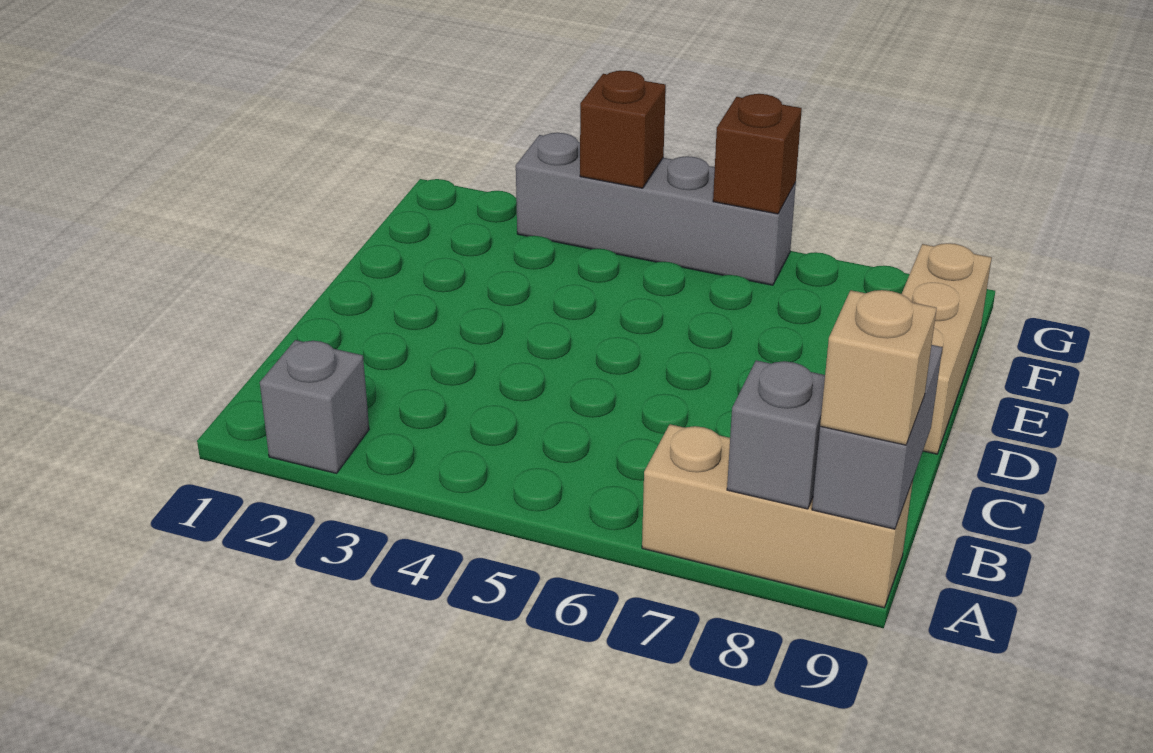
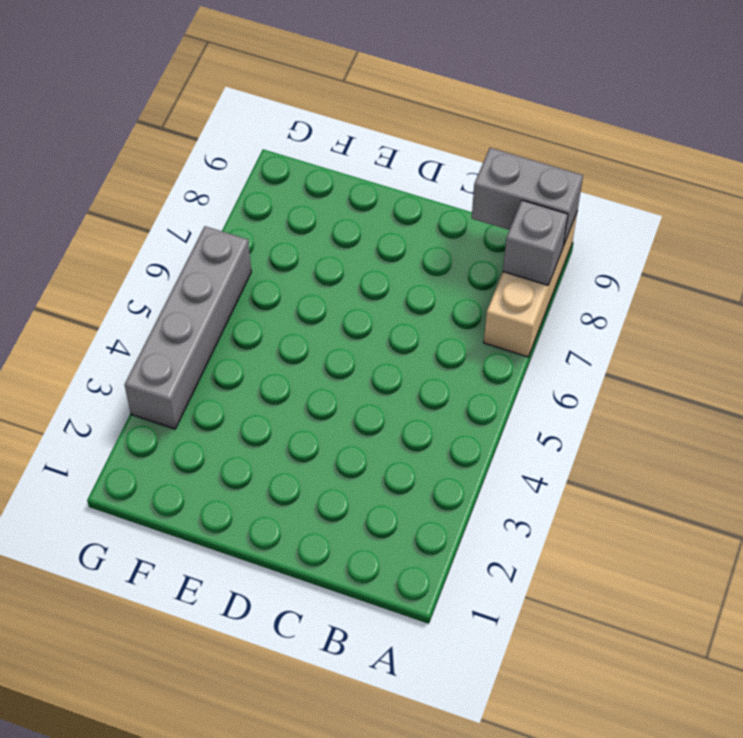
none -> grey brick A2 level 1
none -> tan brick D9:F9 level 1

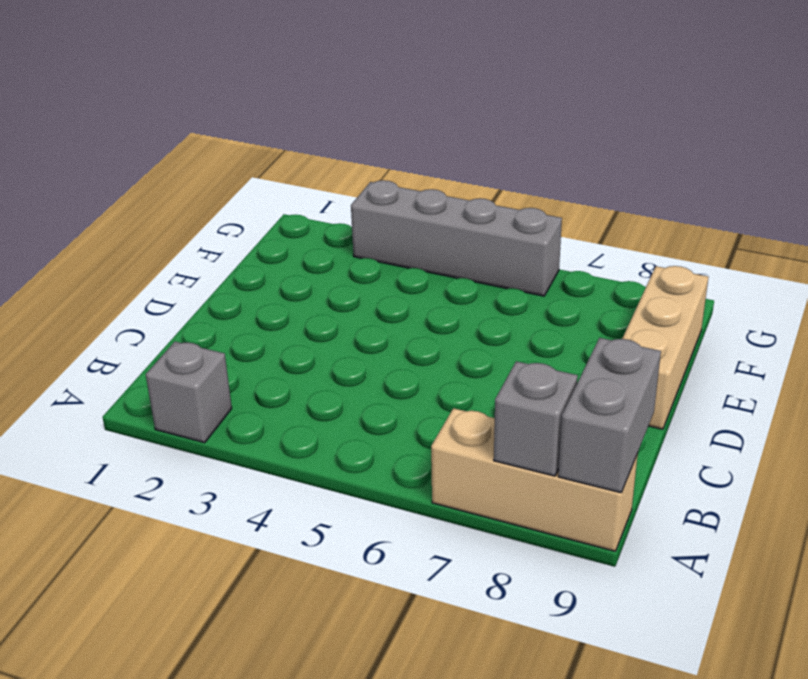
none -> brown brick G4 level 2
none -> brown brick G6 level 2

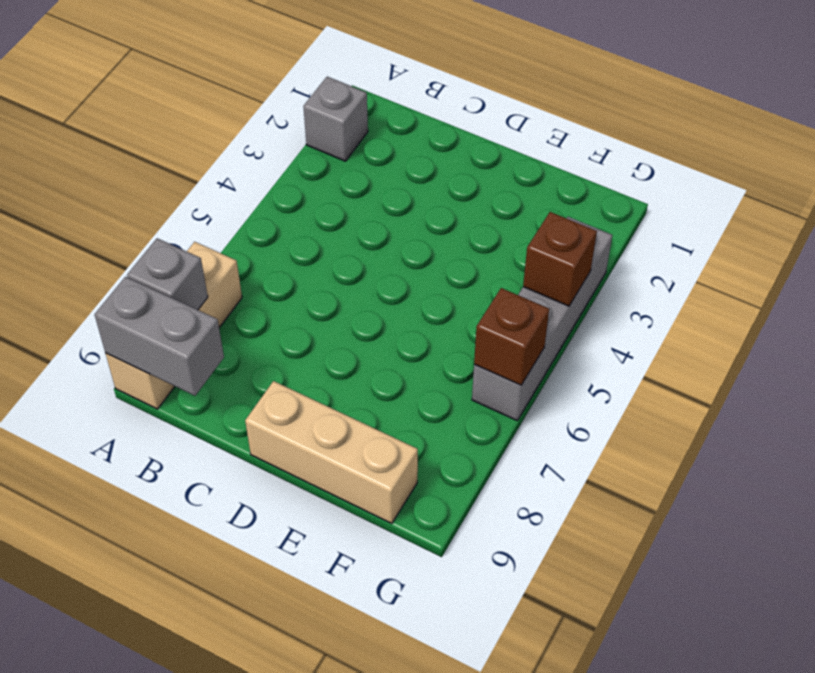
none -> tan brick A9 level 3

